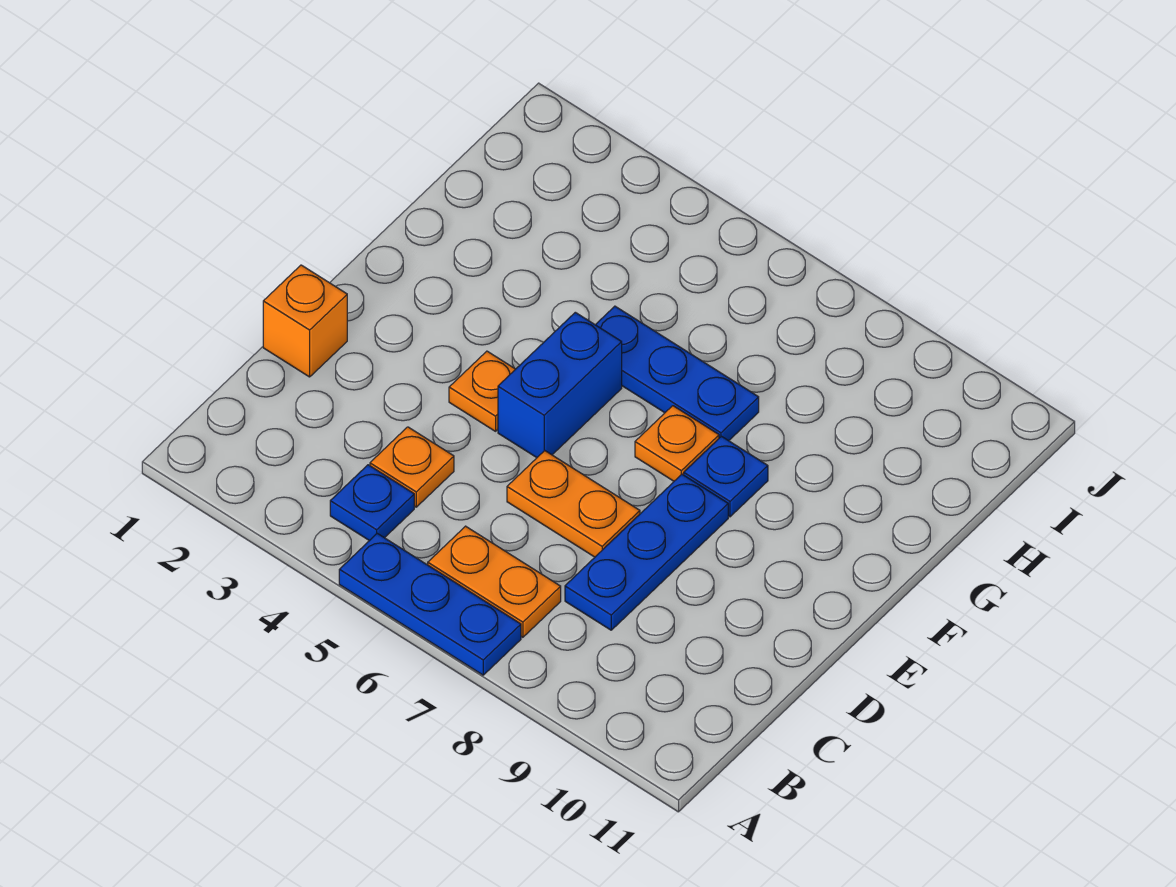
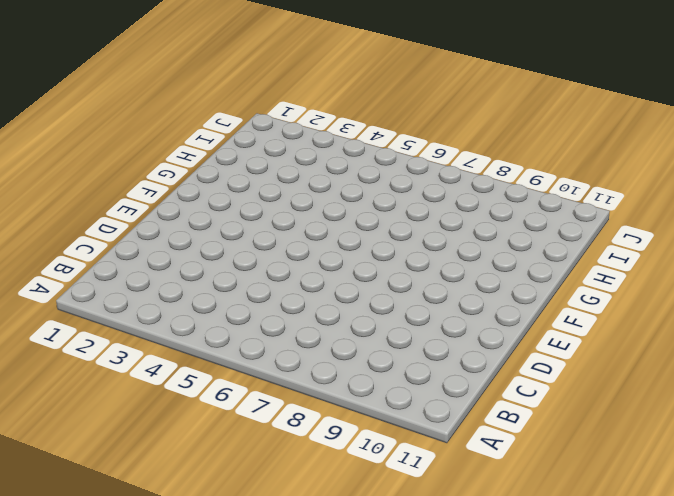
none -> blue plate A5:A7 level 1
none -> blue plate B4 level 1
none -> orange plate B6:B7 level 1

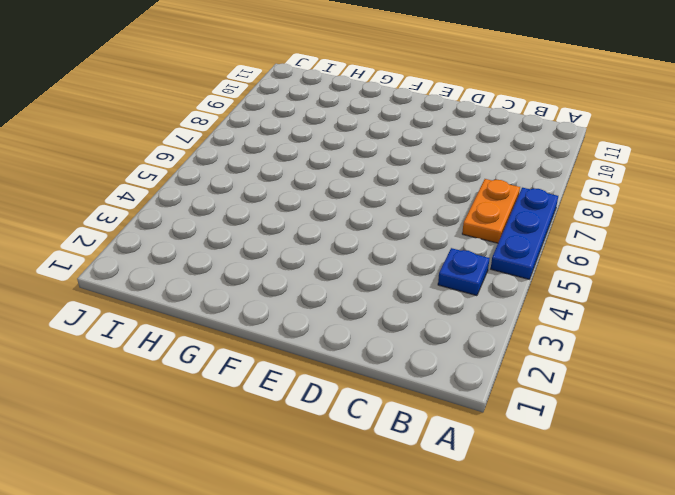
none -> orange plate C4 level 1
none -> blue plate C8:E8 level 1
none -> orange brick D1 level 1

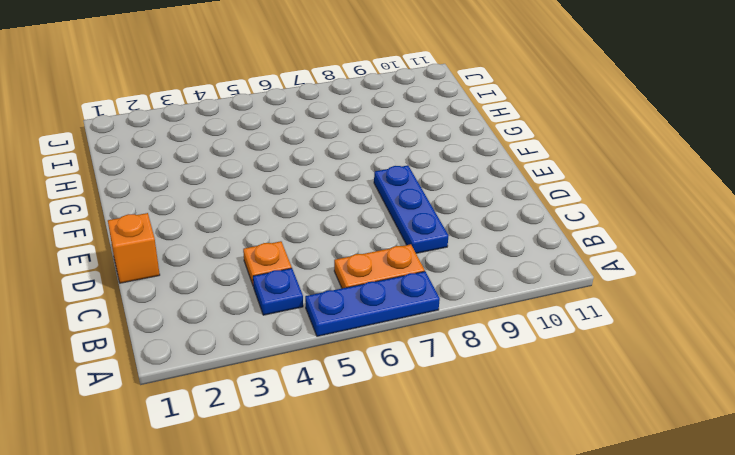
none -> orange plate D6:D7 level 1
none -> orange plate E4 level 1
none -> blue brick E5:F5 level 1

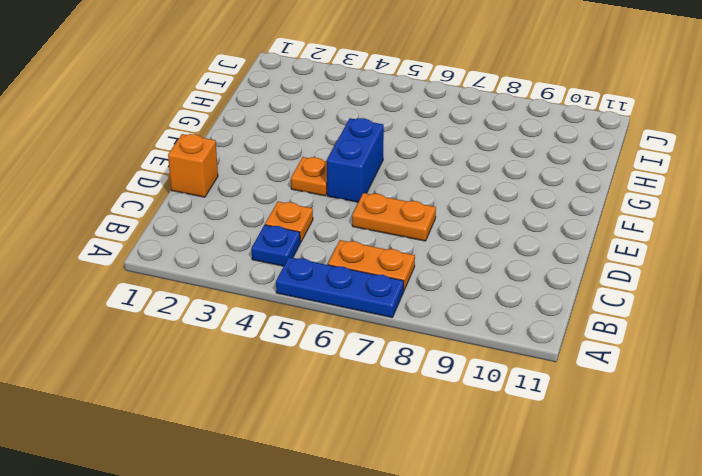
none -> blue plate C8:E8 level 1
none -> orange plate F7 level 1
none -> blue plate F8 level 1

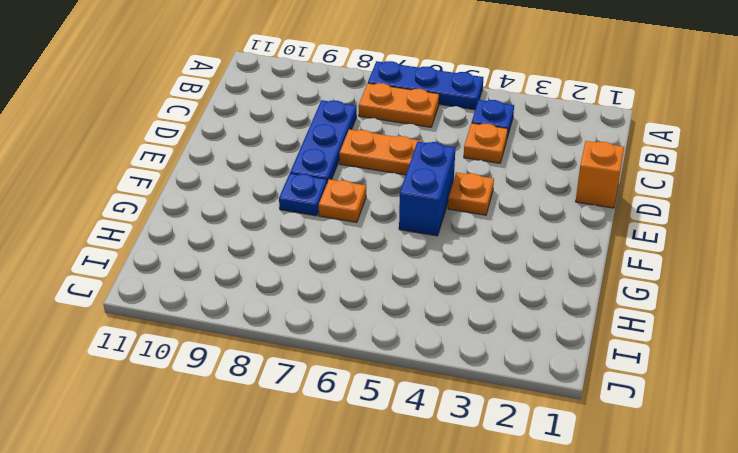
none -> blue plate G5:G7 level 1

